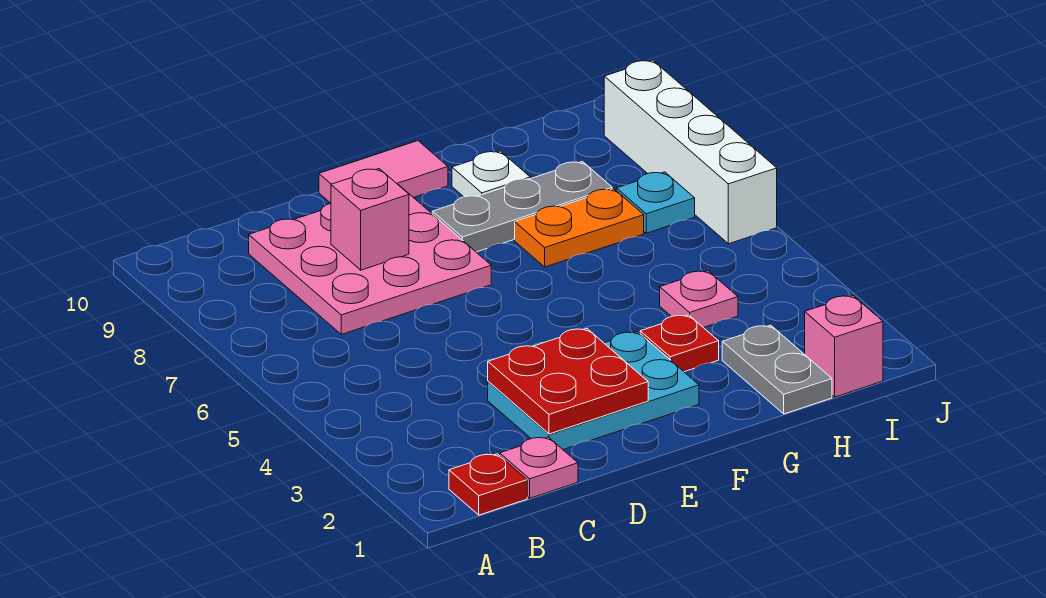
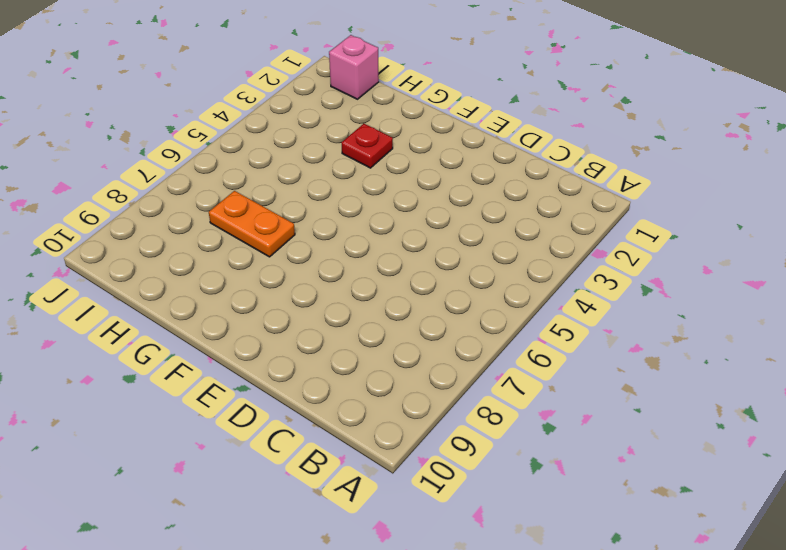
none -> red plate B1 level 1
none -> pink plate C1 level 1
none -> pink plate C7:E9 level 1

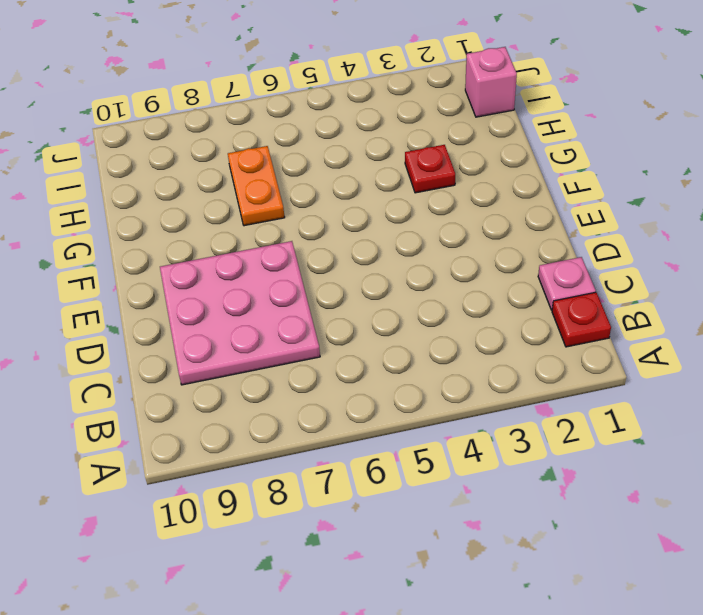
none -> cyan plate D2:F3 level 1
none -> pink tile E10:F10 level 1
none -> grey plate F8:H8 level 1

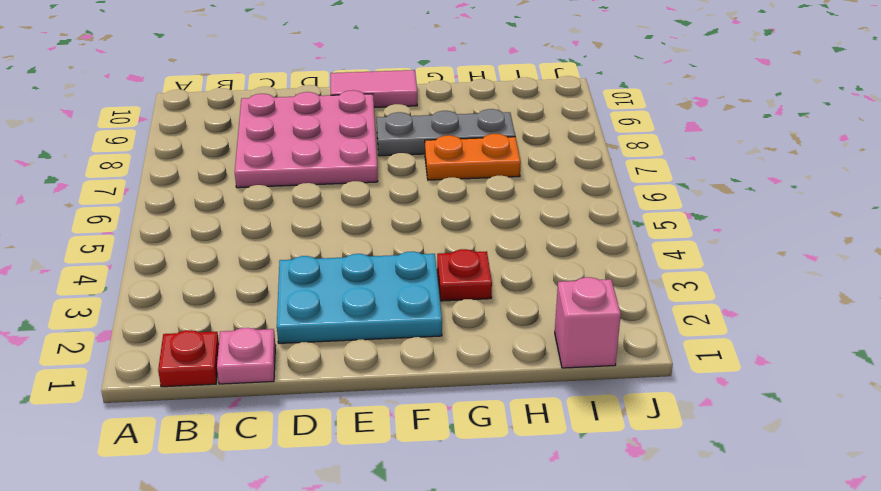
none -> white plate G9 level 1
none -> grey plate H1:H2 level 1
none -> pink plate H4 level 1

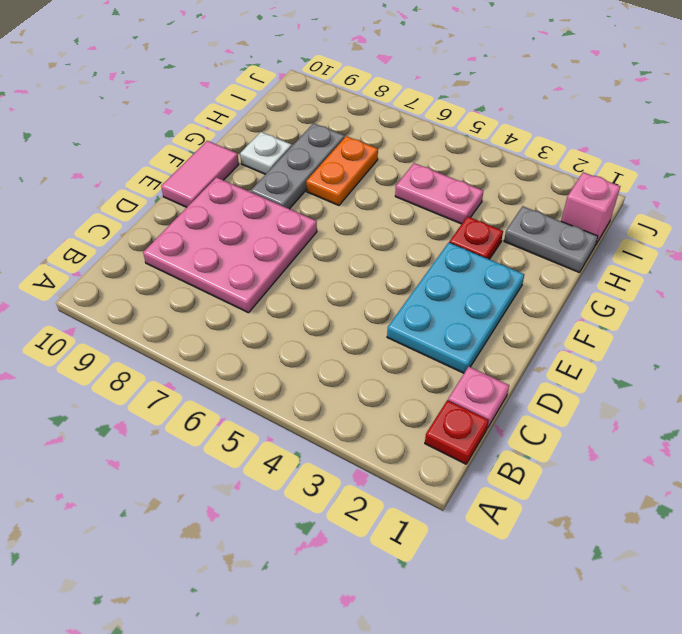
pink plate H4:H5 level 1 -> pink plate H4 level 1
none -> cyan plate I7 level 1
none -> white brick J6:J9 level 1
none -> red plate D2:E3 level 2

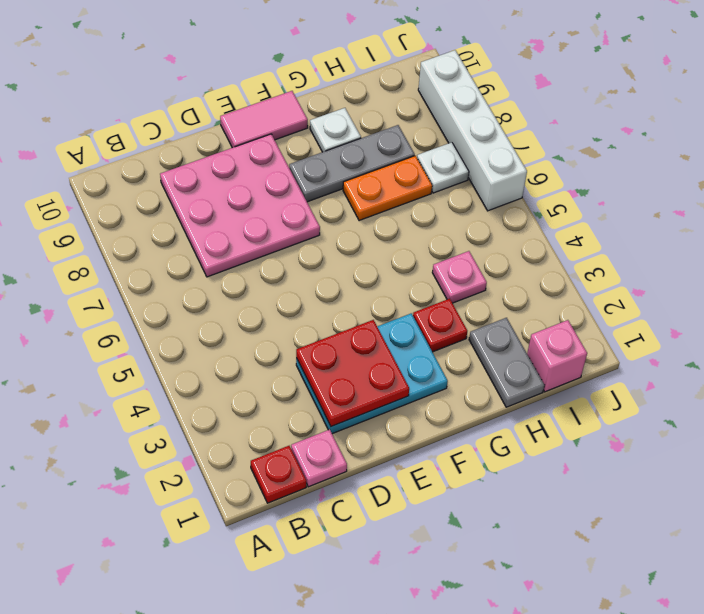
white plate I7 level 1 -> cyan plate I7 level 1
none -> pink brick D8 level 2

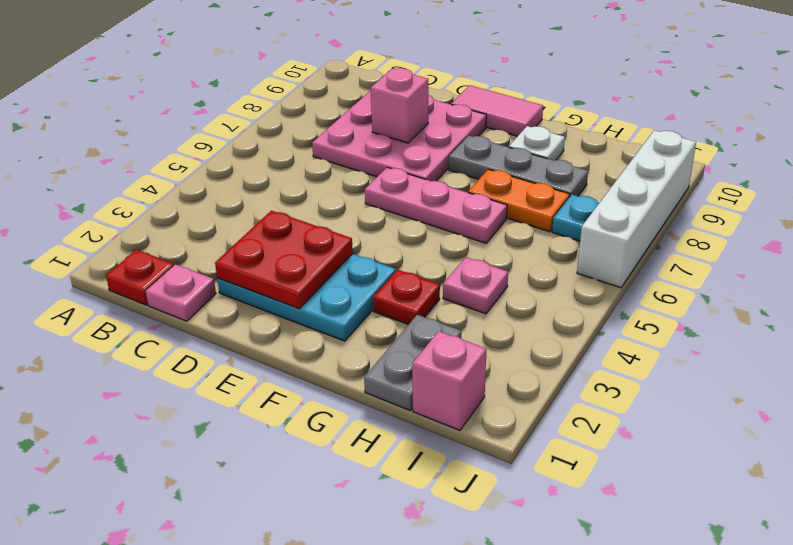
pink plate E6:G6 level 1 -> none

